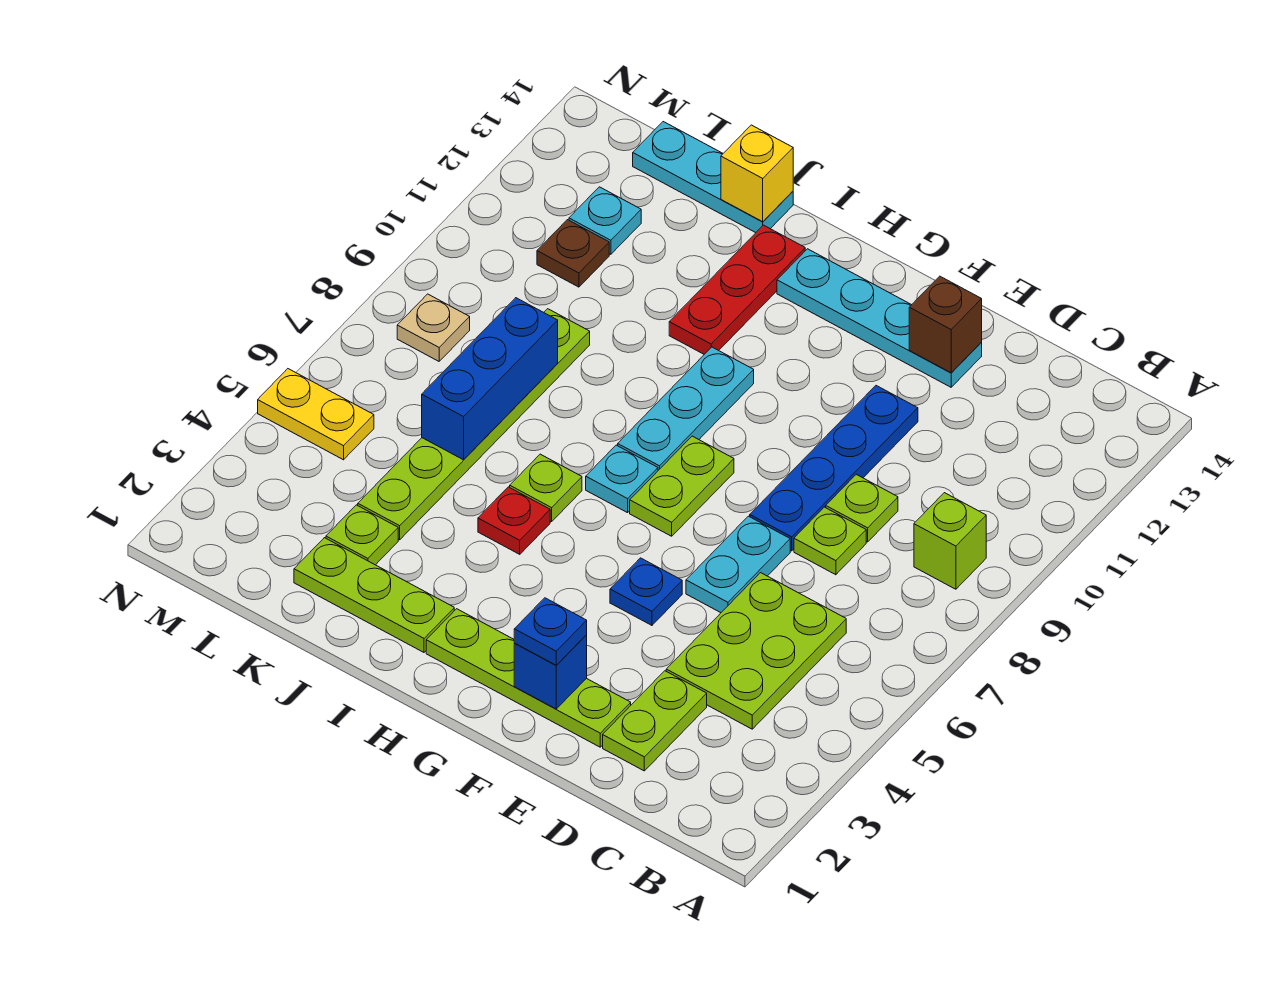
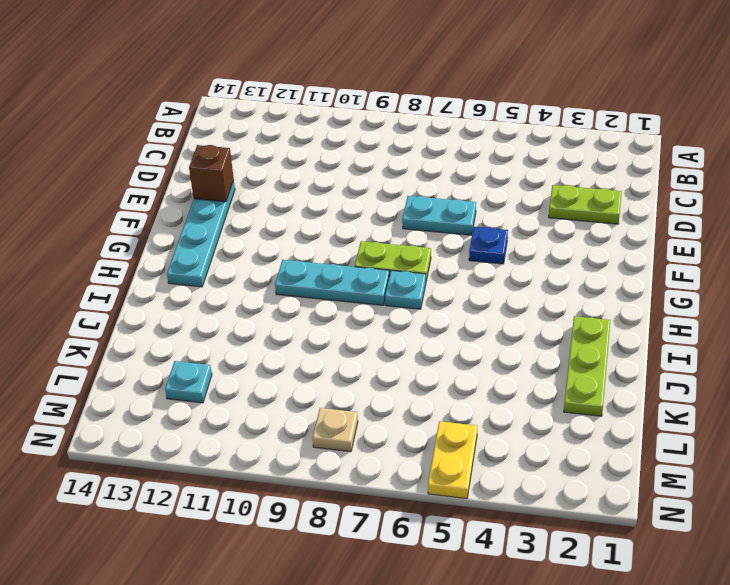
none -> lime brick B9 level 1
none -> lime plate C4:D6 level 1
none -> lime plate D8 level 1

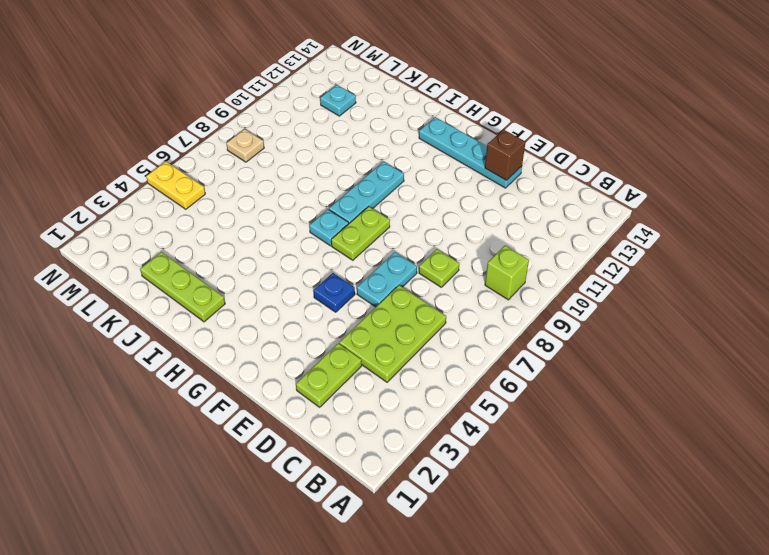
none -> lime plate D9 level 1
none -> lime plate E2:H2 level 1
none -> blue plate E8:E11 level 1

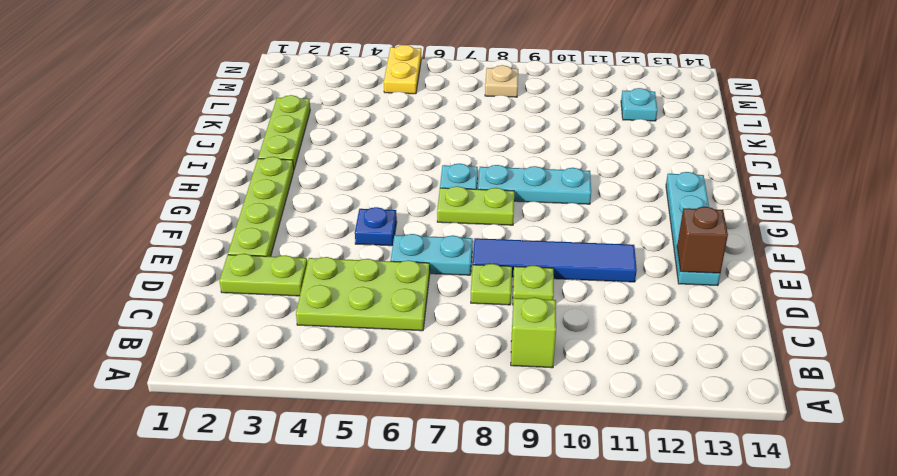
blue tile E8:E11 level 1 -> blue plate E8:E11 level 1
none -> red plate I5 level 1
none -> lime plate I6 level 1
none -> red plate I11:I13 level 1

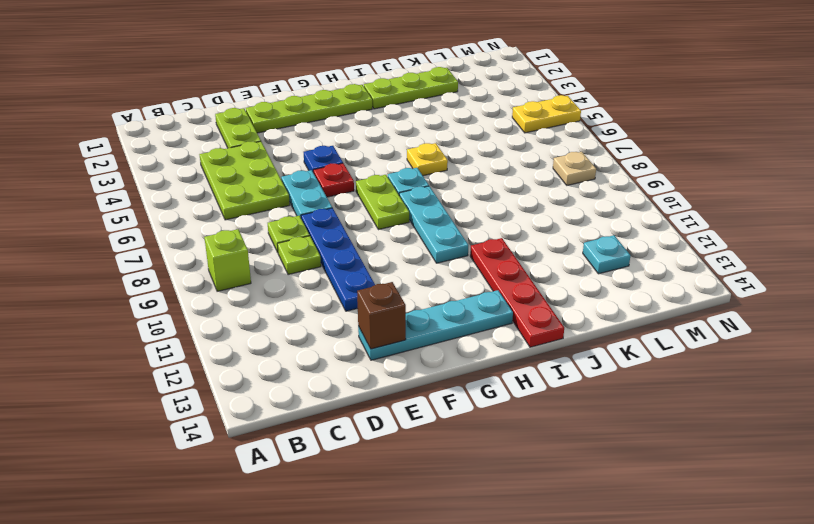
red plate F6 level 1 -> red plate I5 level 1
yellow plate I6 level 1 -> lime plate I6 level 1
red plate I11:I14 level 1 -> red plate I11:I13 level 1
none -> cyan plate J14:L14 level 1
none -> lime plate K3 level 1
none -> lime plate K4:K9 level 1

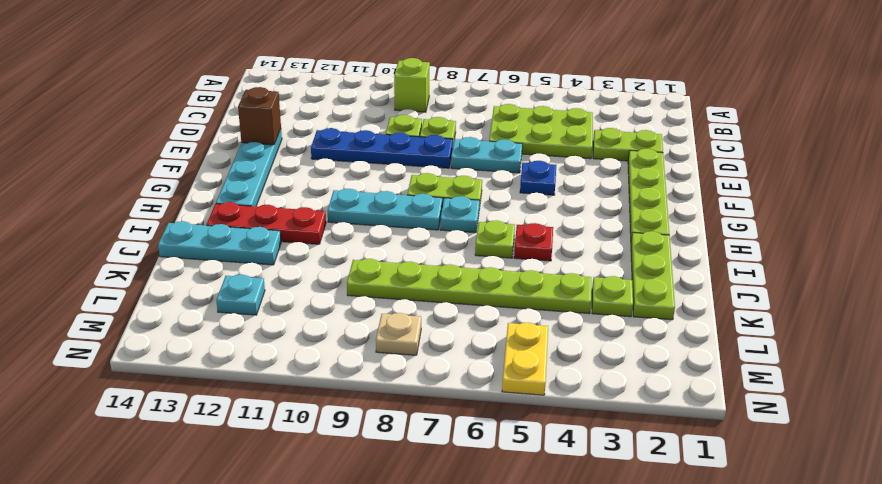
cyan plate J12:J14 level 1 -> cyan plate J14:L14 level 1
none -> brown plate L11 level 1
none -> blue brick F2 level 2
none -> yellow brick J14 level 2

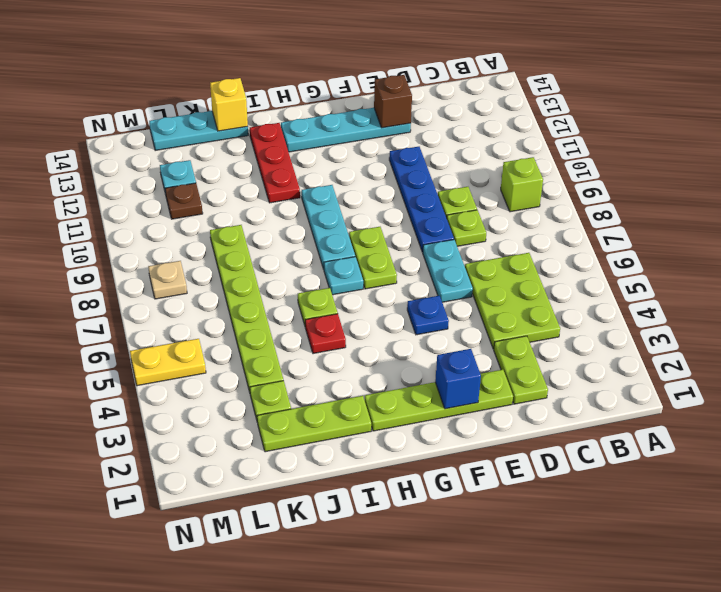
none -> blue brick K6:K8 level 2
none -> blue plate F2 level 3

